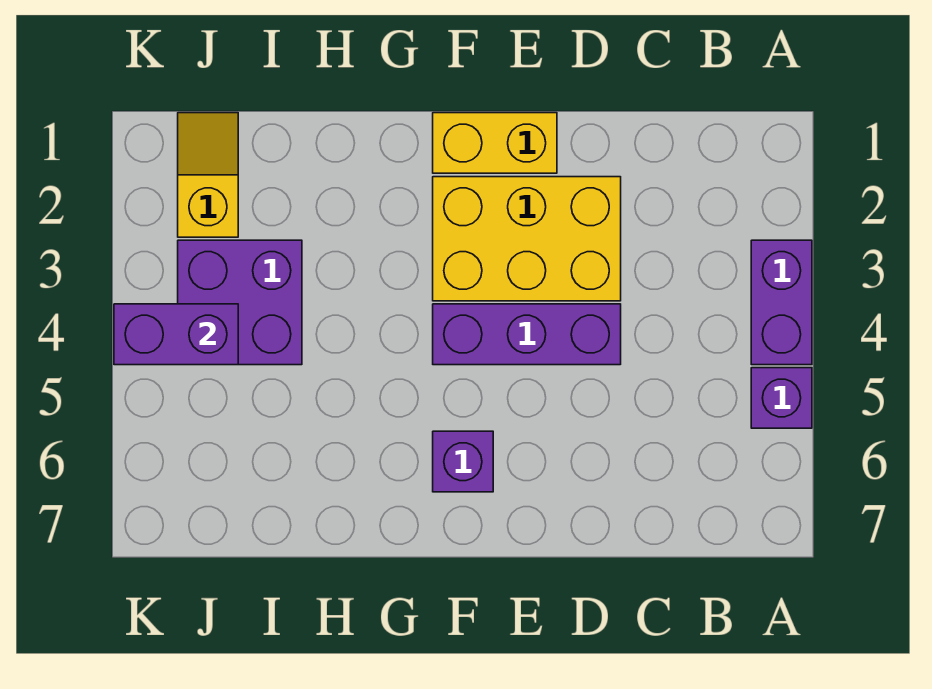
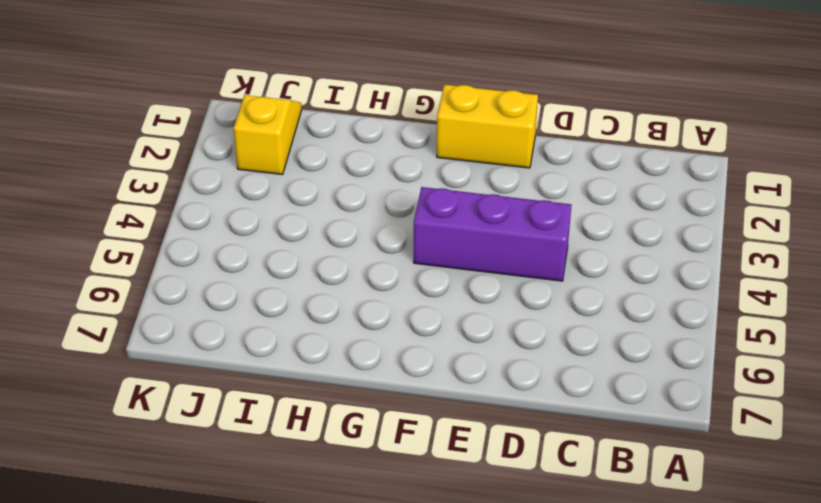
none -> purple brick A3:A4 level 1
none -> purple brick A5 level 1

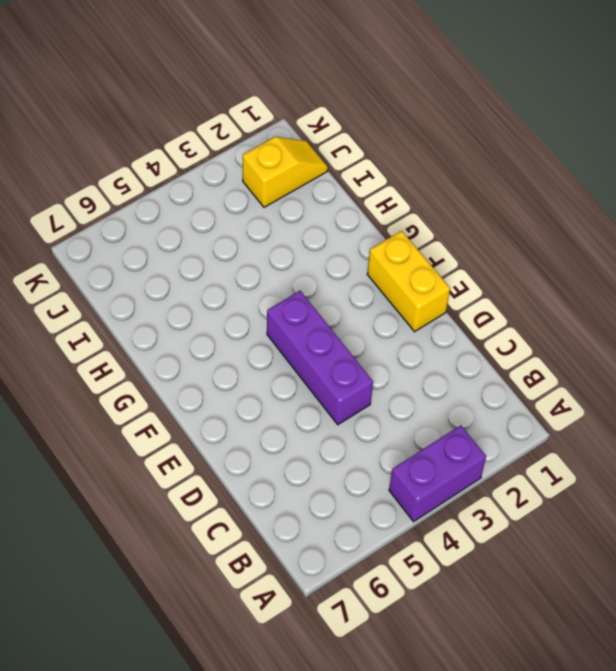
none -> purple brick A5 level 1
none -> yellow brick D2:F3 level 1

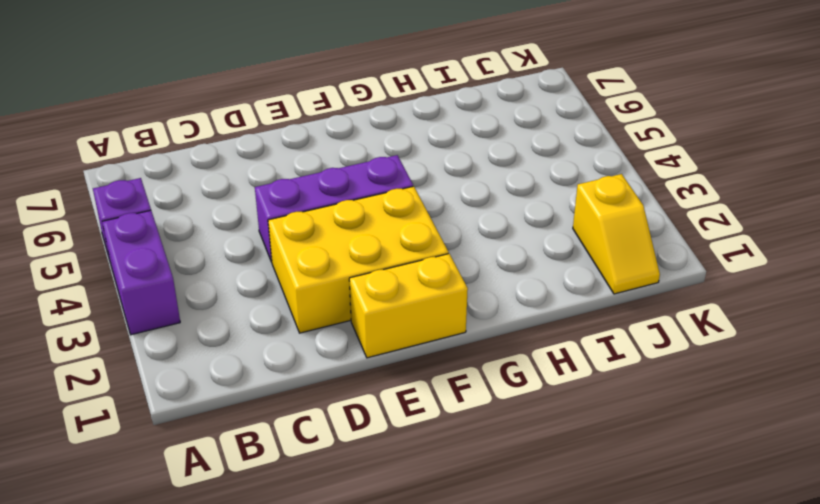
none -> purple brick F6 level 1
none -> purple brick I3:J4 level 1

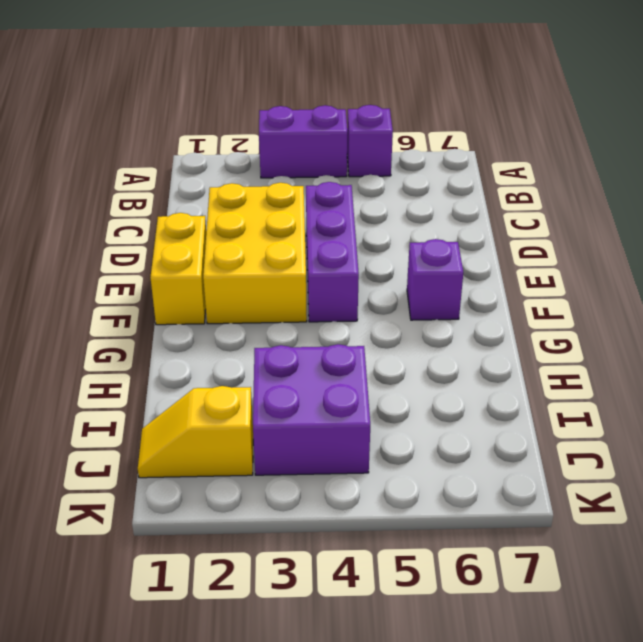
none -> purple brick J4:K4 level 2

